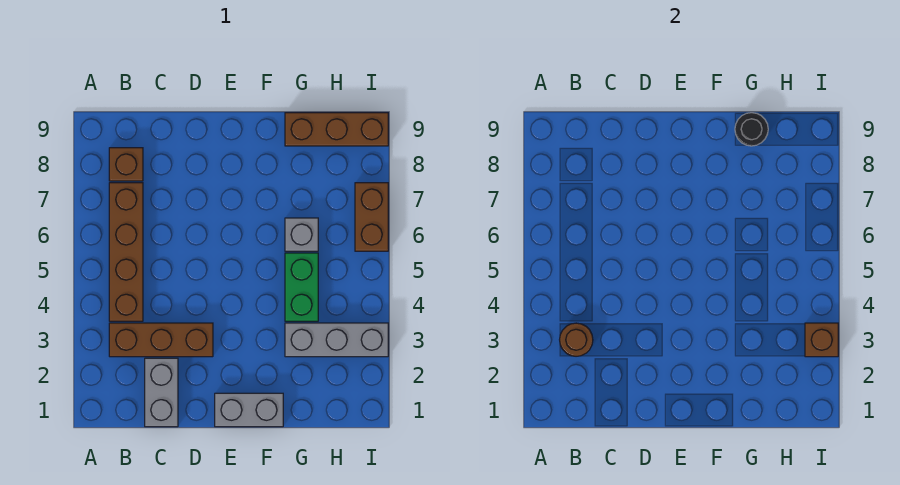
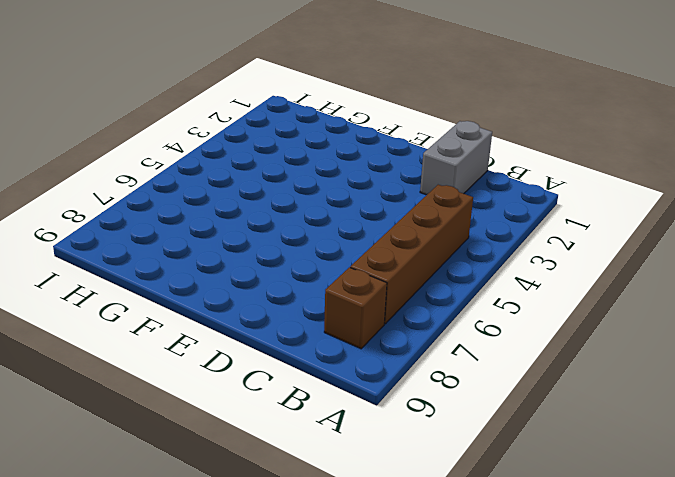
none -> brown brick B3:D3 level 1
none -> grey brick E1:F1 level 1
none -> grey brick G3:I3 level 1

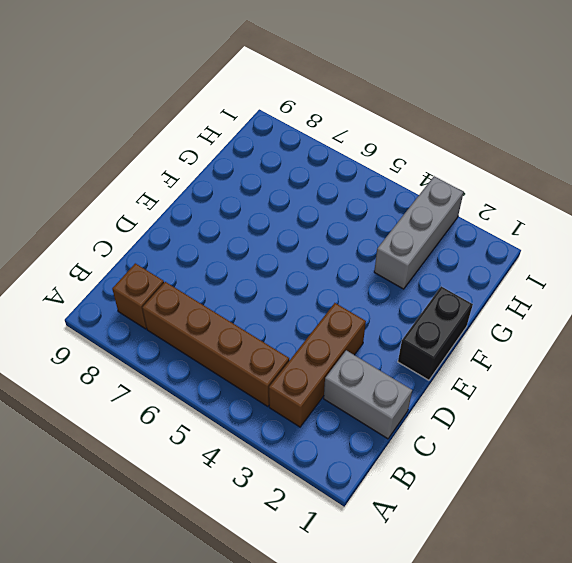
black brick E1:F1 level 1 -> grey brick E1:F1 level 1
none -> green brick G4:G5 level 1
none -> grey brick G6 level 1
none -> brown brick G9:I9 level 1

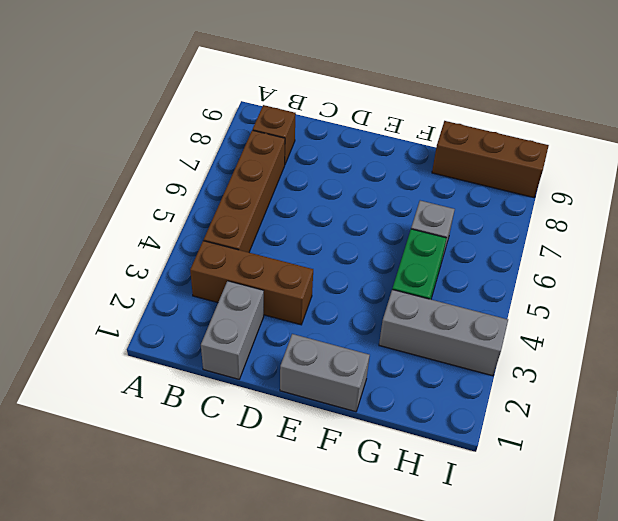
none -> brown brick I6:I7 level 1
none -> brown round brick B3 level 2
none -> black round brick G9 level 2

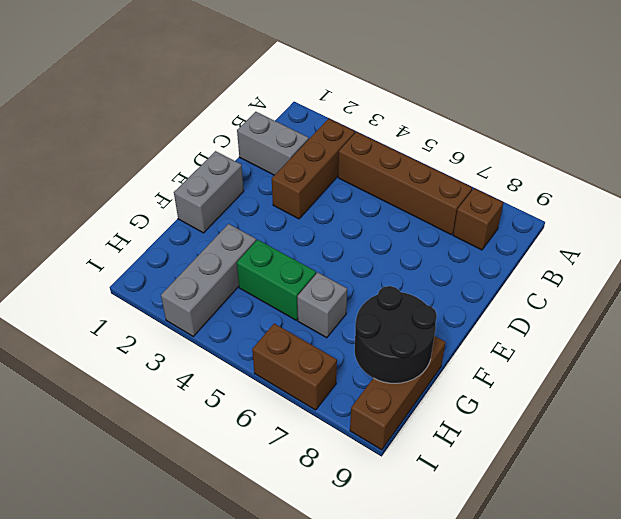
black round brick G8:H9 level 2 -> black round brick G9 level 2
none -> brown round brick B3 level 2
none -> brown brick I3 level 2

